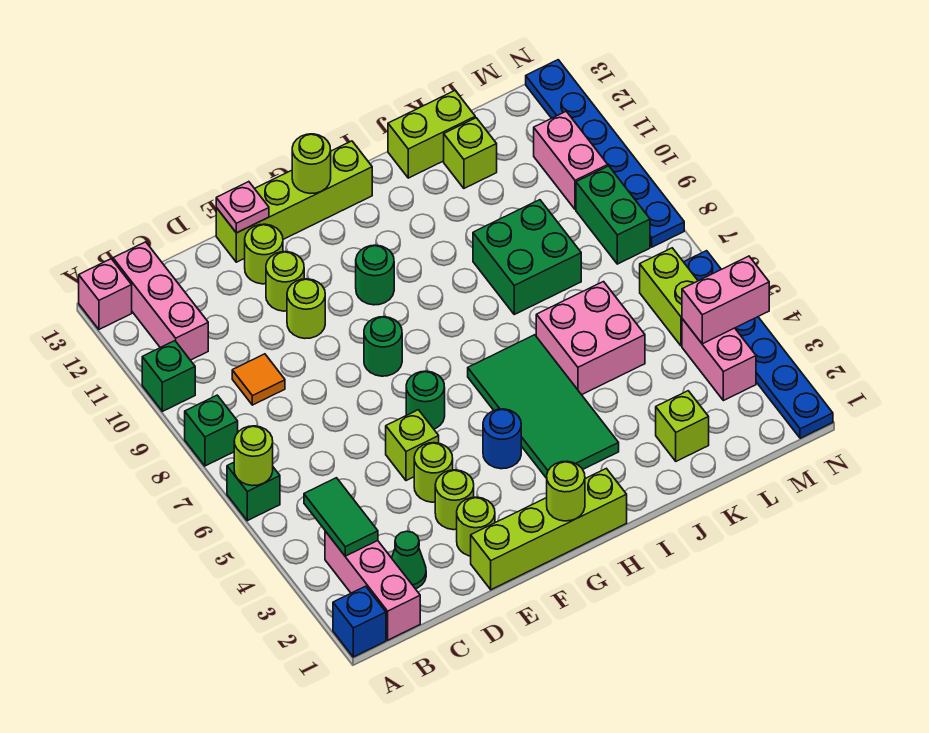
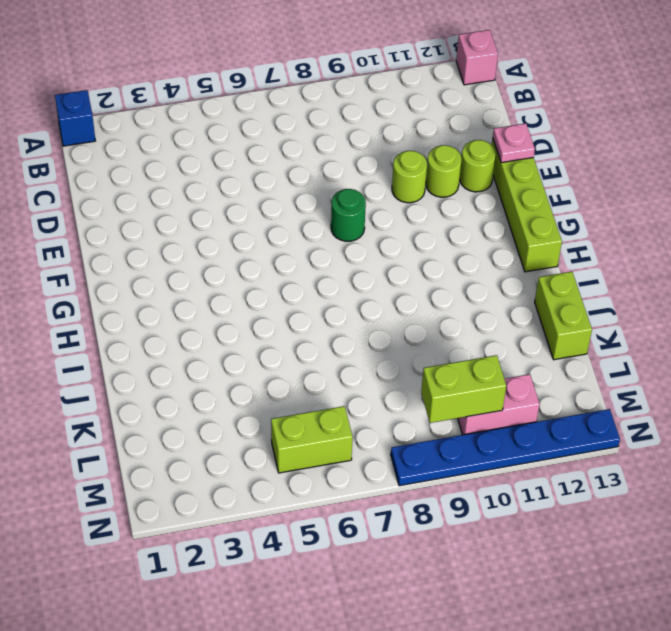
lime brick M9:M10 level 2 -> none
none -> green brick A6 level 1
none -> green brick A8 level 1
none -> green brick A10 level 1
none -> pink brick B1:B3 level 1

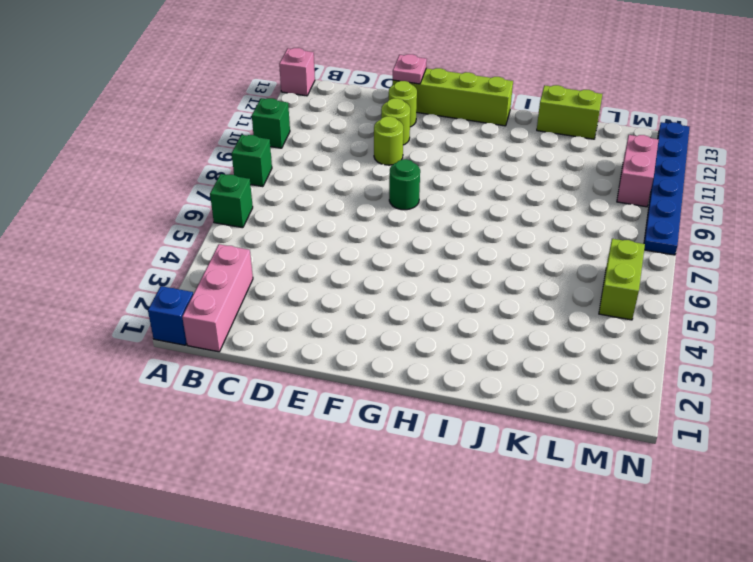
none -> pink brick B11:B13 level 1
none -> green cone C2 level 1
none -> orange tile C9 level 1
none -> lime brick E1:H1 level 1

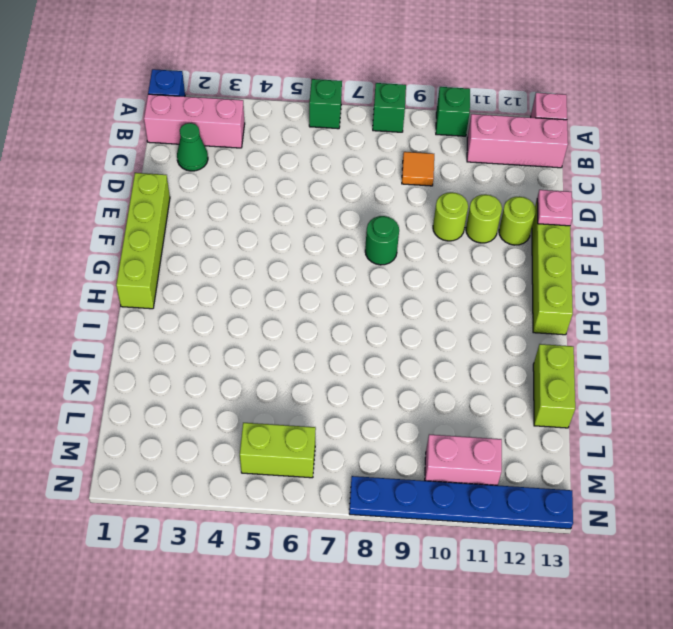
none -> lime round brick E2 level 1
none -> lime round brick E3 level 1
none -> lime round brick E4 level 1
none -> lime brick E5 level 1

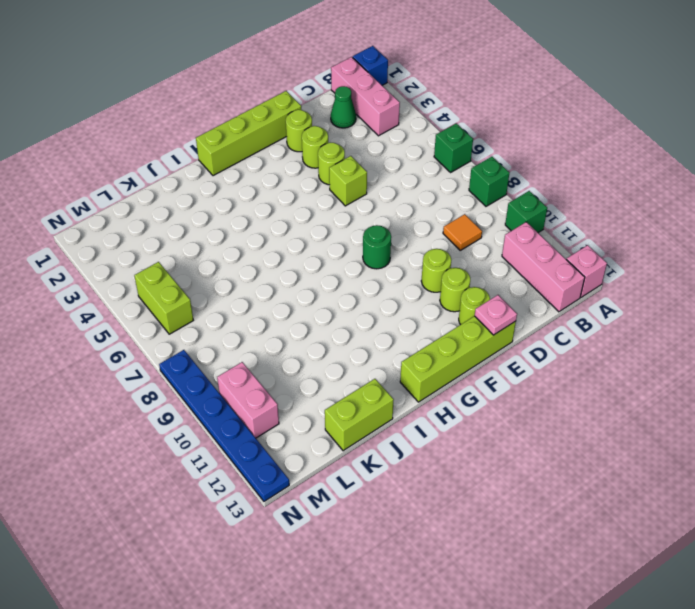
none -> green round brick F6 level 1
none -> blue round brick G4 level 1
none -> green round brick G10 level 1
none -> green tile H3:I6 level 1

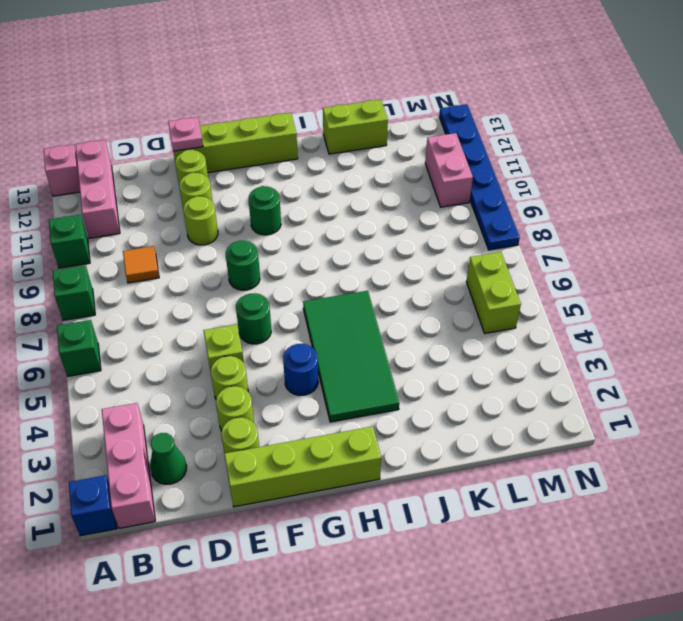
none -> pink brick J5:K6 level 1
none -> green brick J8:K9 level 1
none -> lime brick K2 level 1
none -> lime brick K12 level 1

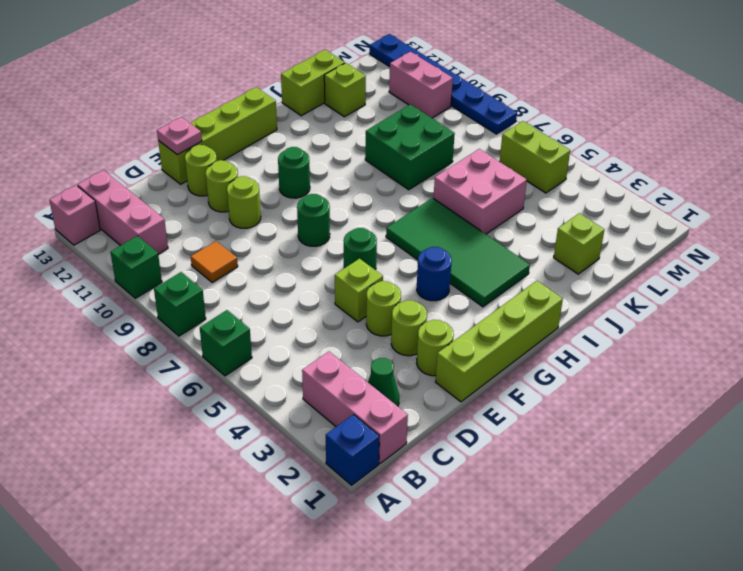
none -> pink brick M3:M4 level 1
none -> green brick M8:M9 level 1
none -> blue plate N1:N6 level 1
none -> lime round brick A6 level 2

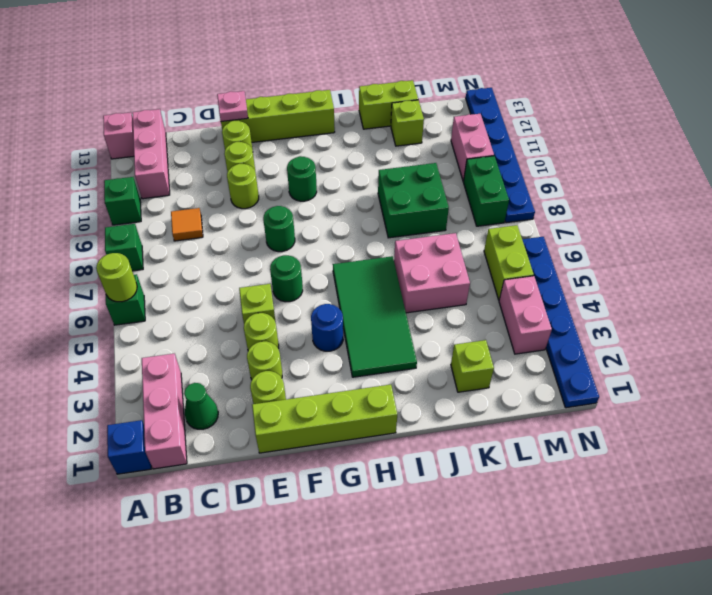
none -> green tile B3:B4 level 2
none -> lime round brick G1 level 2
none -> lime round brick G13 level 2
none -> pink brick M4:N4 level 2

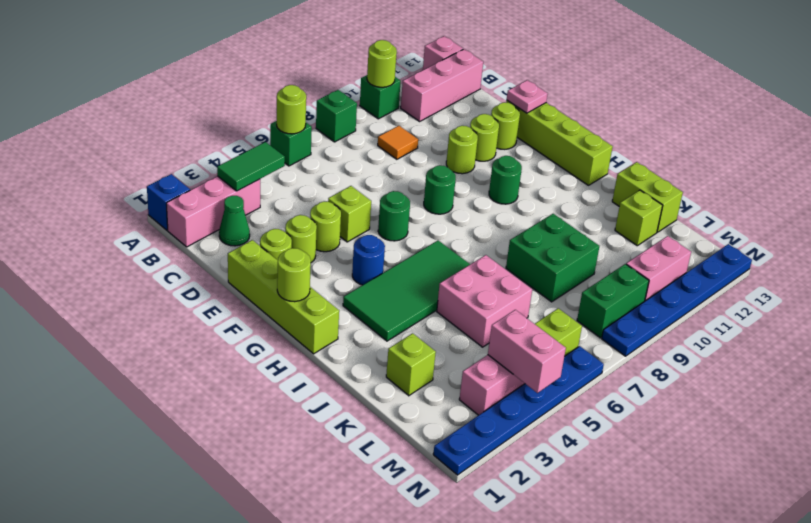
lime round brick A10 level 2 -> lime round brick G13 level 2

